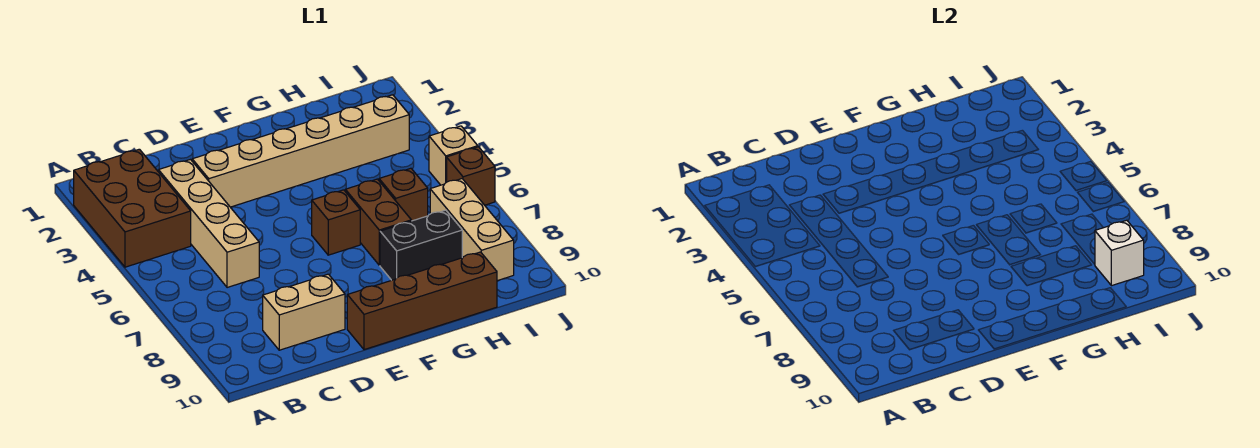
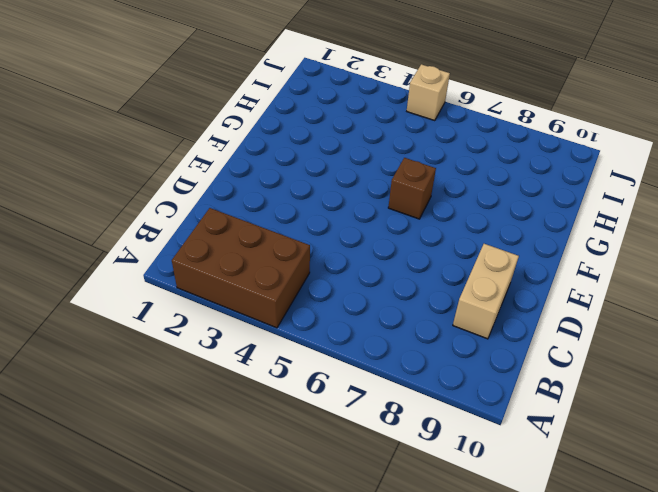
none -> tan brick C3:C6 level 1
none -> tan brick D3:I3 level 1
none -> brown brick E10:H10 level 1

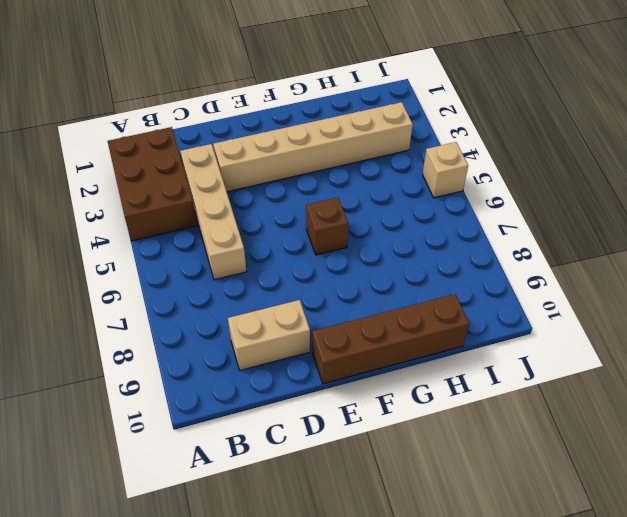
none -> brown brick G6:G7 level 1
none -> black brick G8:H8 level 1
none -> brown brick H6 level 1

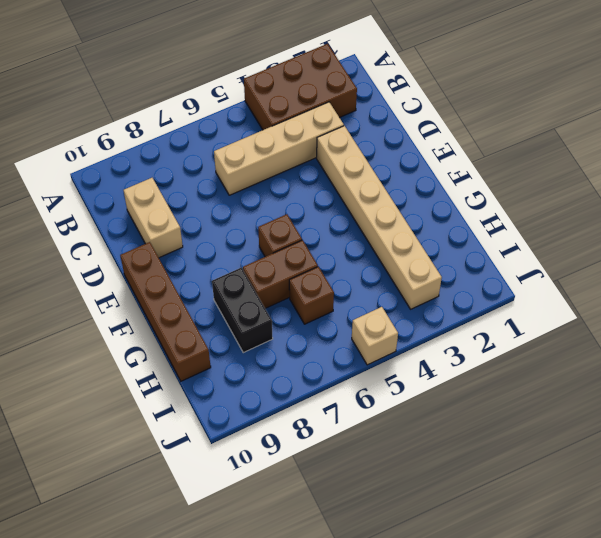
none -> tan brick I7:I9 level 1
none -> brown brick J6 level 1
none -> white brick I9 level 2

